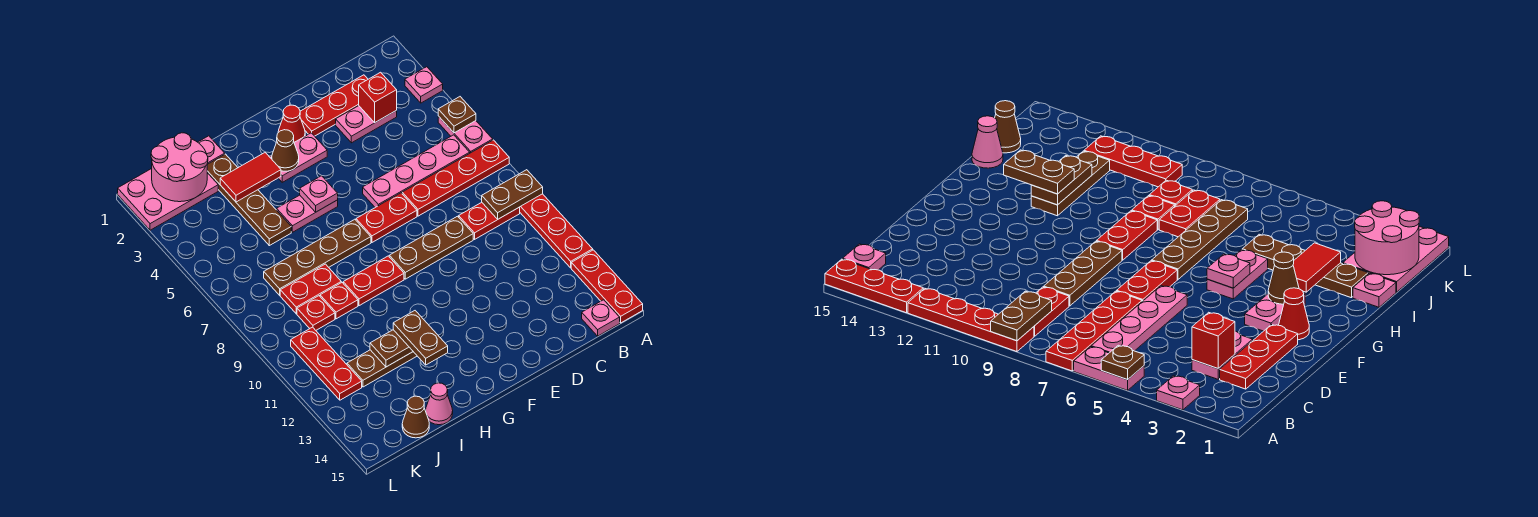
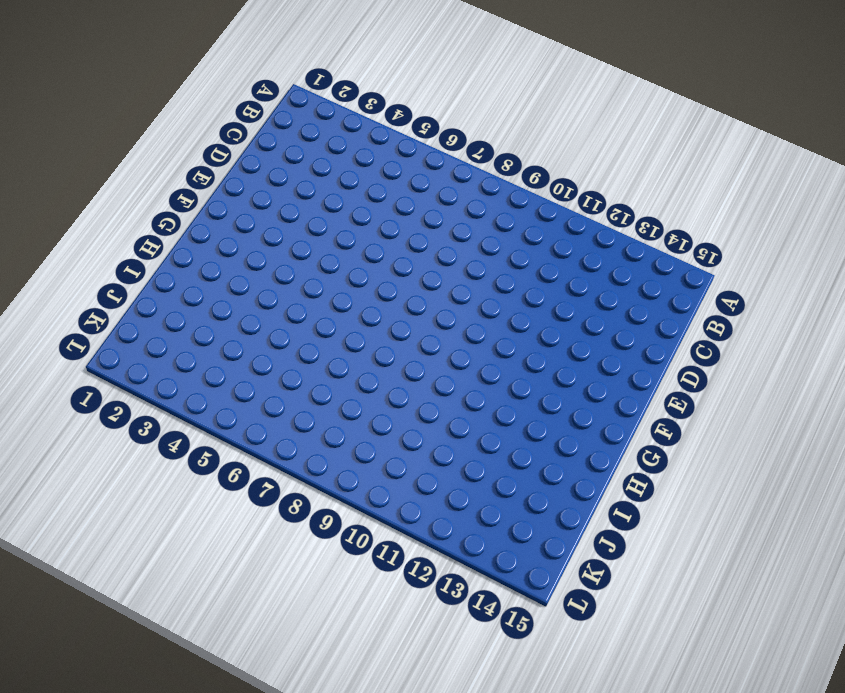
none -> pink plate A3 level 1
none -> pink plate A5:A6 level 1
none -> red plate A7:D7 level 1
none -> red plate A9:A12 level 1

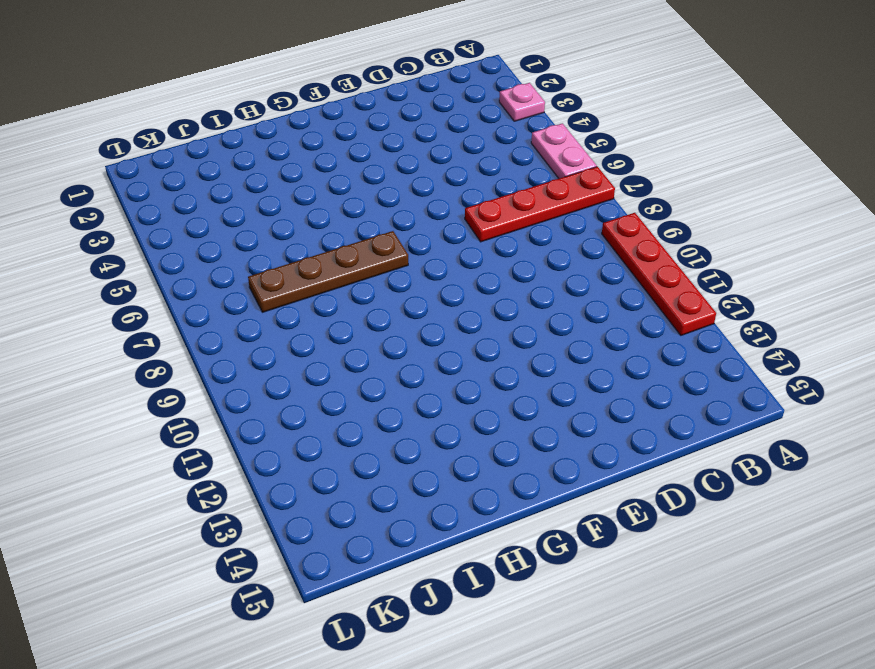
none -> red plate A13:A15 level 1
none -> pink plate B6:E6 level 1
none -> red plate B9:C9 level 1
none -> pink plate B15 level 1

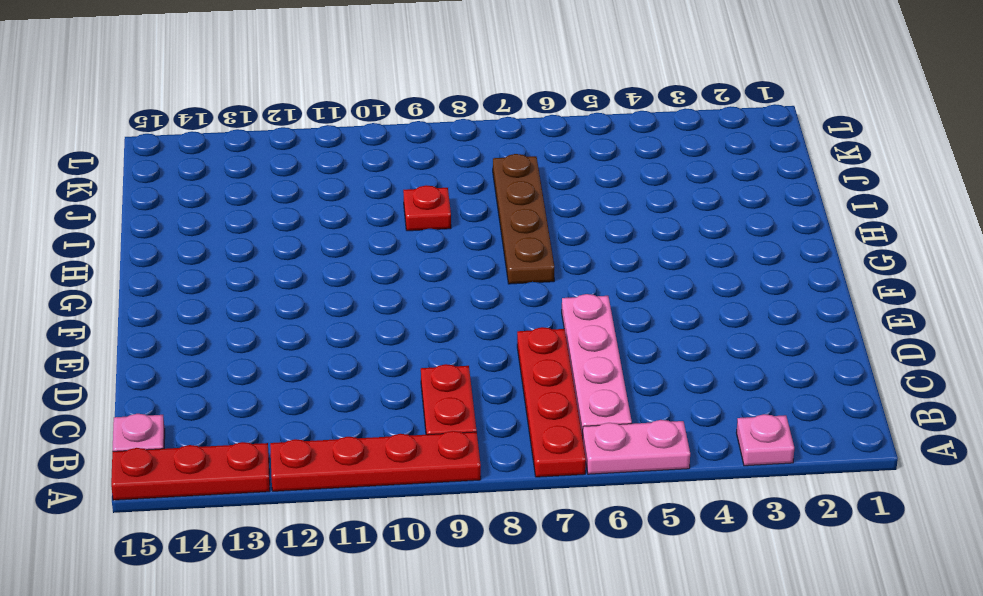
none -> red plate C2:E2 level 1
none -> pink plate C3:D3 level 1
none -> brown plate D9:F9 level 1
none -> red plate E7:F7 level 1

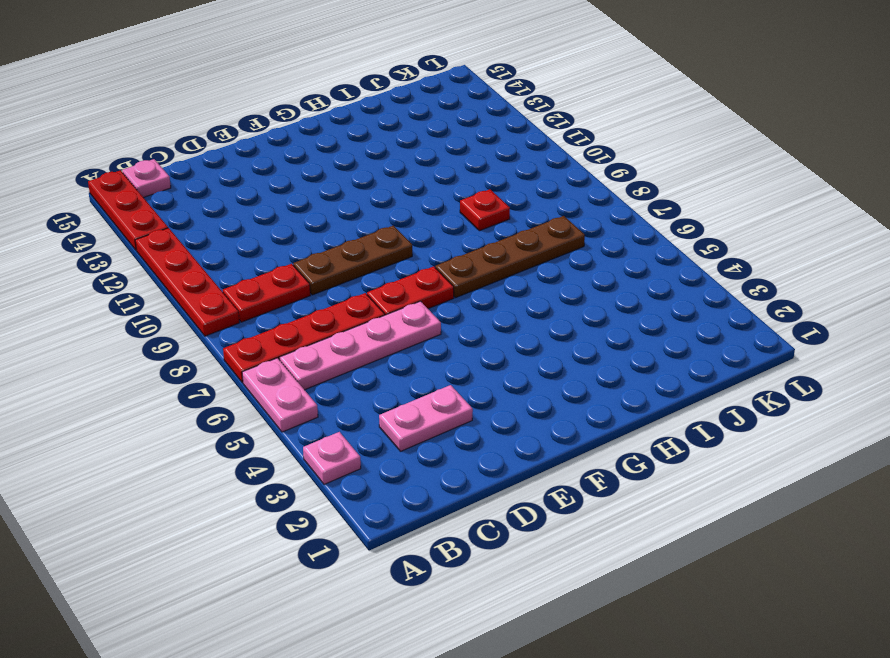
none -> red plate C2:E2 level 1
none -> red cone F2 level 1
none -> pink plate F3:G3 level 1
none -> pink plate G5:H5 level 1

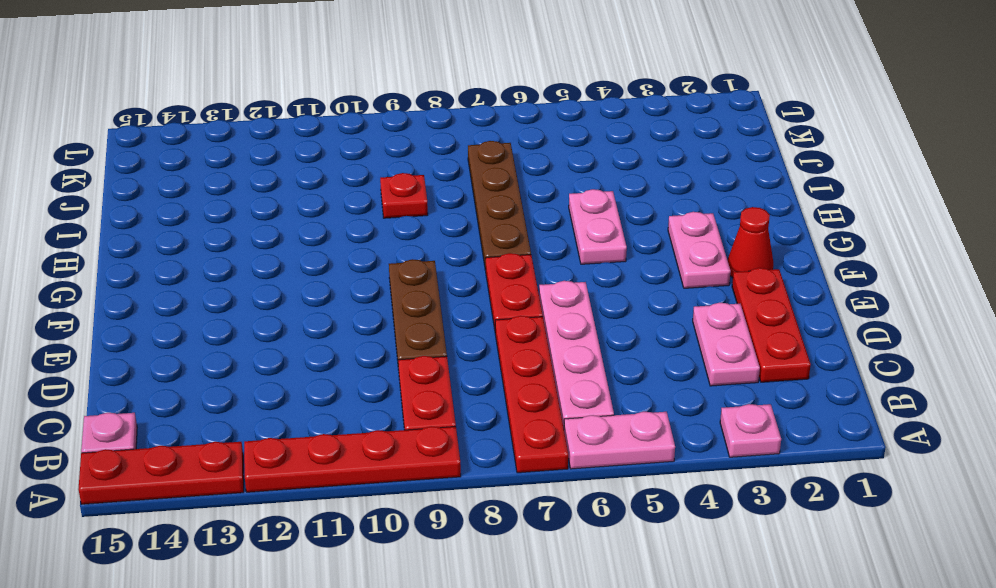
none -> red plate G9:H9 level 1
none -> brown plate H12:J12 level 1
none -> pink plate I1 level 1
none -> brown plate I2:I5 level 1

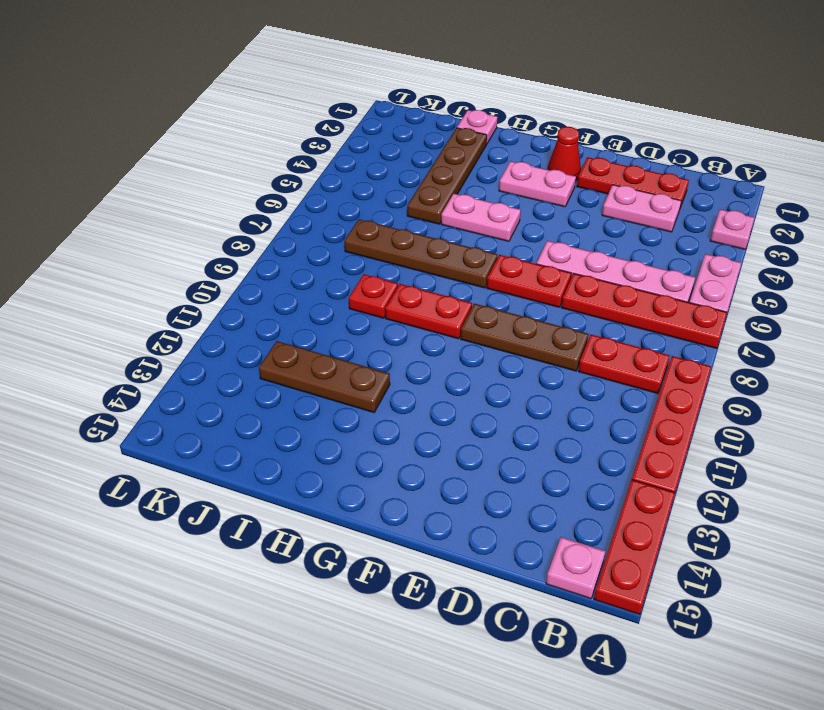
none -> red plate I8:J8 level 1
none -> pink cone I15 level 1
none -> pink plate J1:L2 level 1
none -> red plate J9 level 1

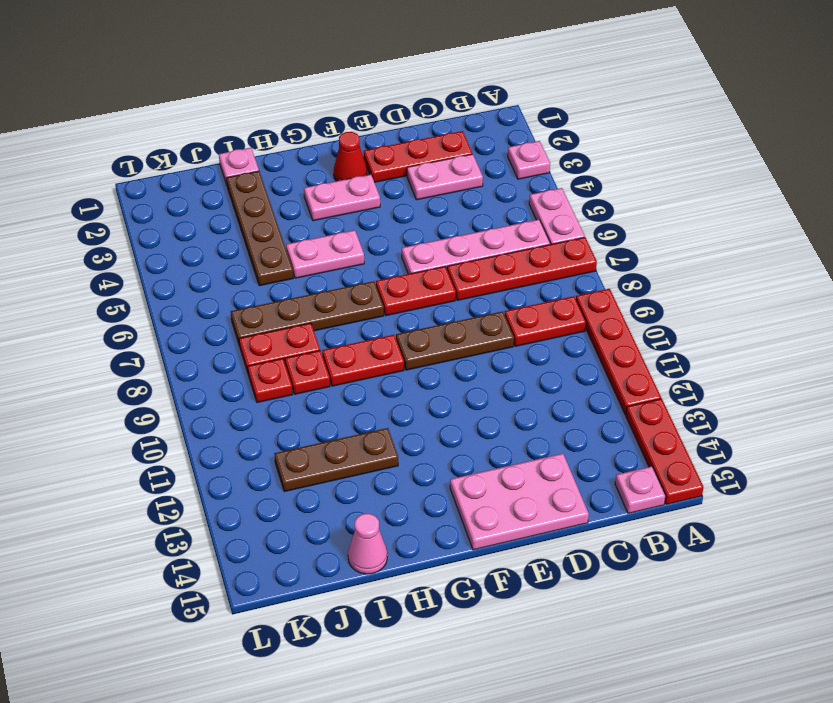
pink plate D14:F15 level 1 -> pink plate J1:L2 level 1
none -> brown cone J15 level 1
none -> red plate K10:K12 level 1
none -> brown plate A5 level 2
none -> brown plate A9:B9 level 2

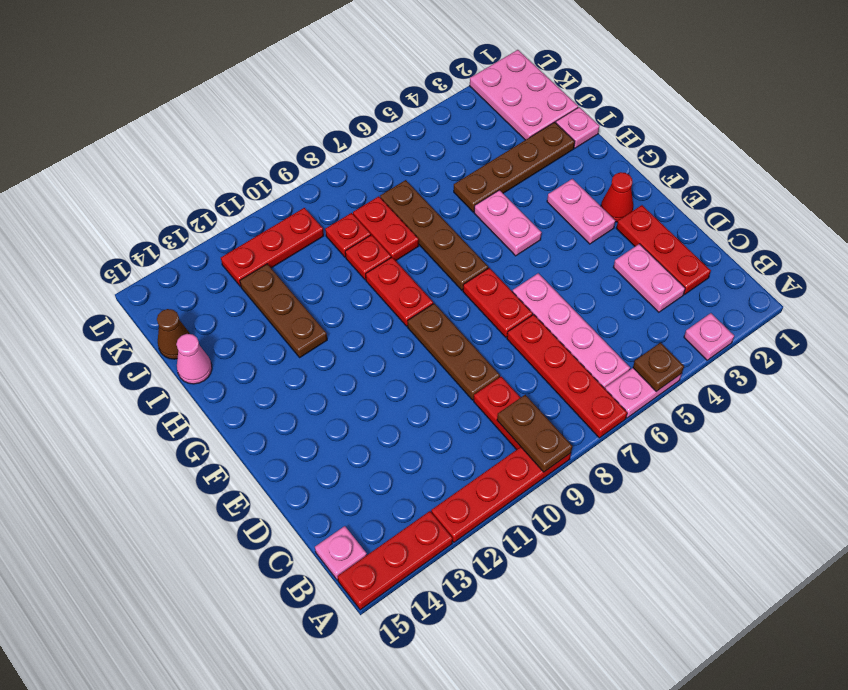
none -> red brick C3 level 2
none -> brown cone G3 level 2
none -> pink plate G5 level 2
none -> red tile H3:I3 level 2

